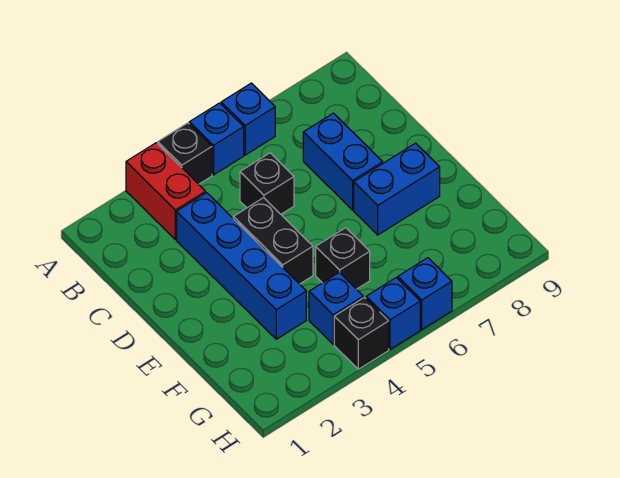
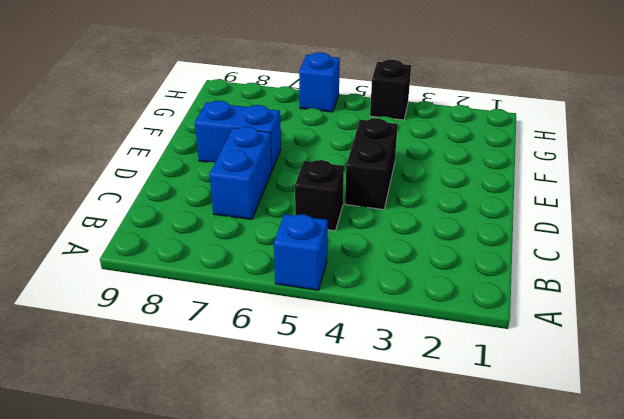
none -> red brick A3:B3 level 1
none -> black brick A4 level 1
none -> blue brick A6 level 1

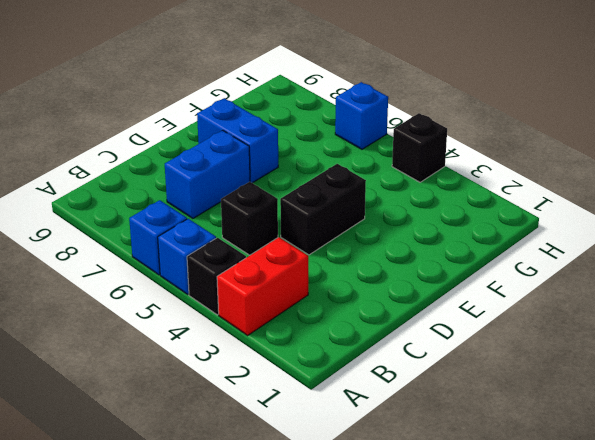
none -> blue brick C3:F3 level 1
none -> black brick F5 level 1
none -> blue brick G4 level 1

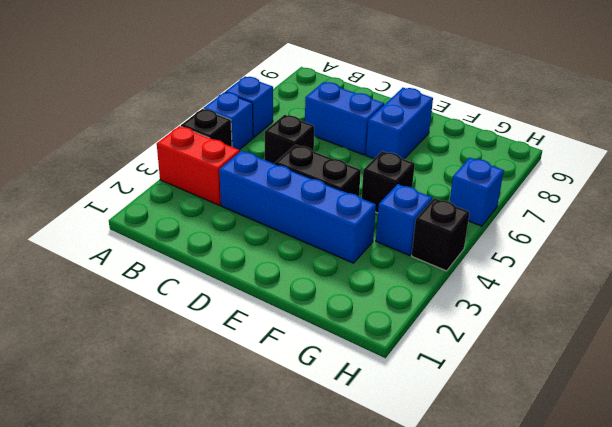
none -> blue brick H5 level 1

